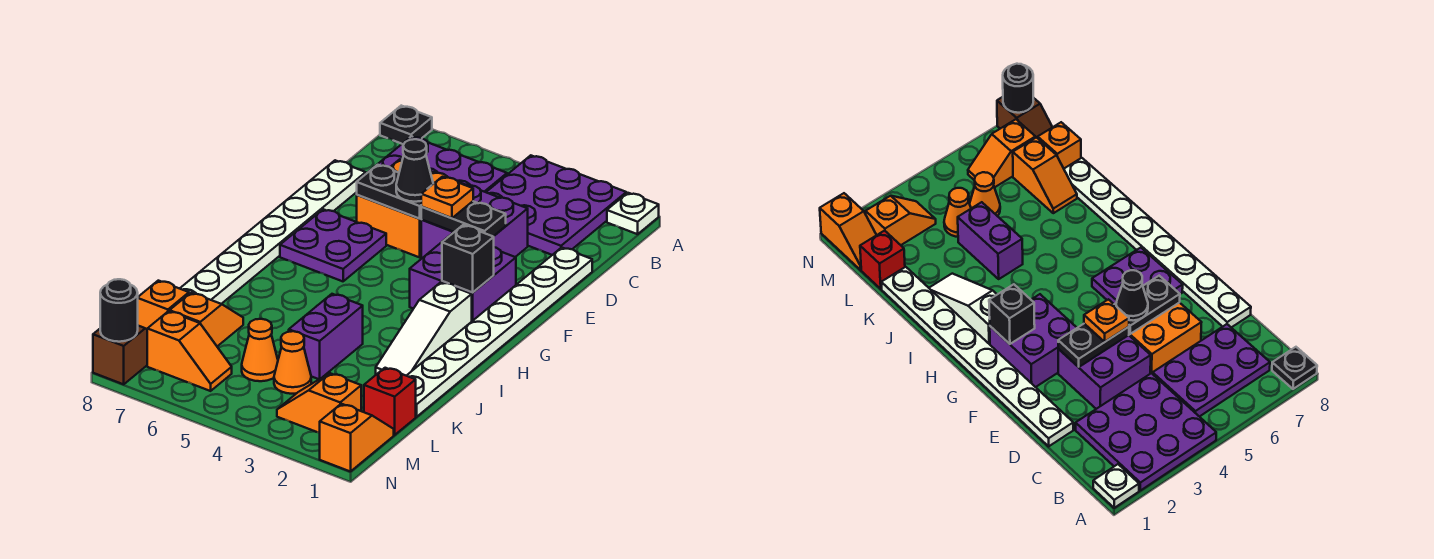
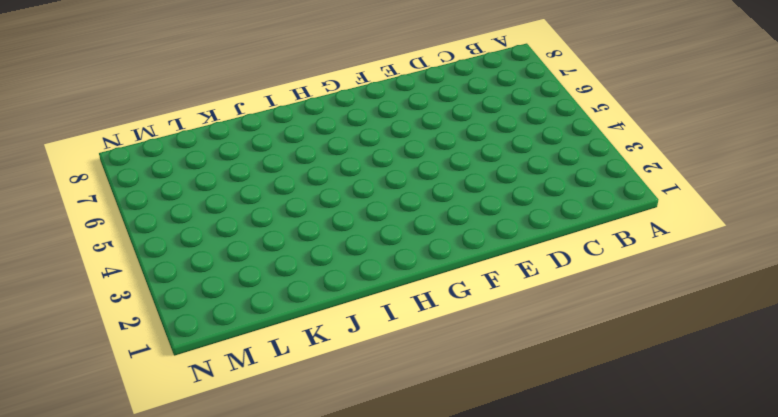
none -> white plate A1 level 1
none -> purple plate A2:C4 level 1
none -> black plate A8 level 1

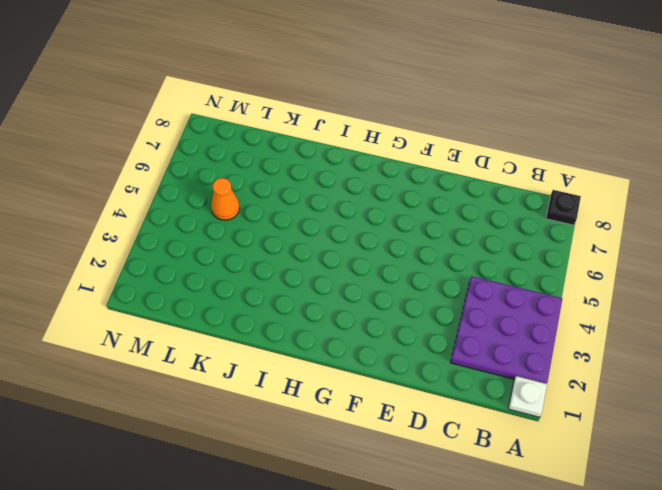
none -> purple plate B5:C7 level 1
none -> white plate D1:K1 level 1
none -> purple brick D3:E4 level 1

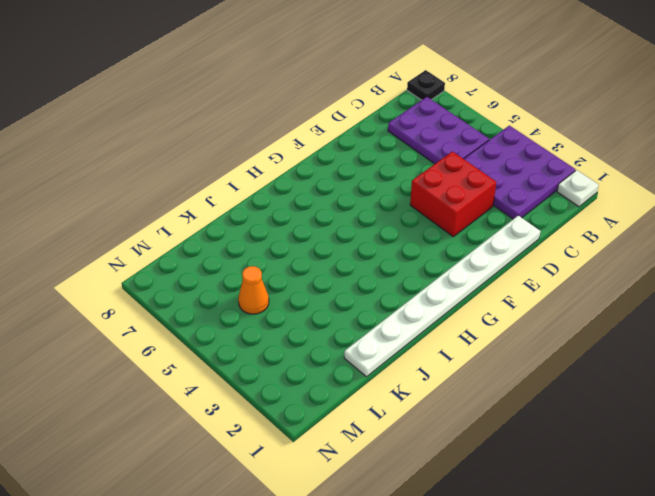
red brick D3:E4 level 1 -> purple brick D3:E4 level 1
none -> orange brick D5:E6 level 1
none -> white plate D8:K8 level 1
none -> purple brick F2:G3 level 1

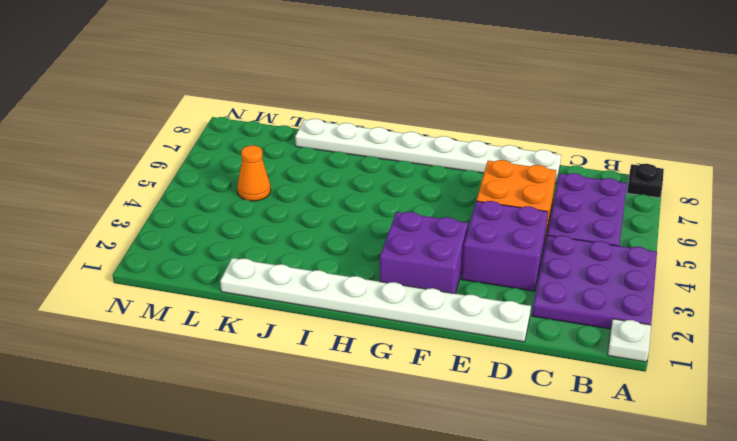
none -> purple plate F6:G7 level 1
none -> white slope H2:J2 level 1 top H
none -> purple brick J4:K4 level 1

